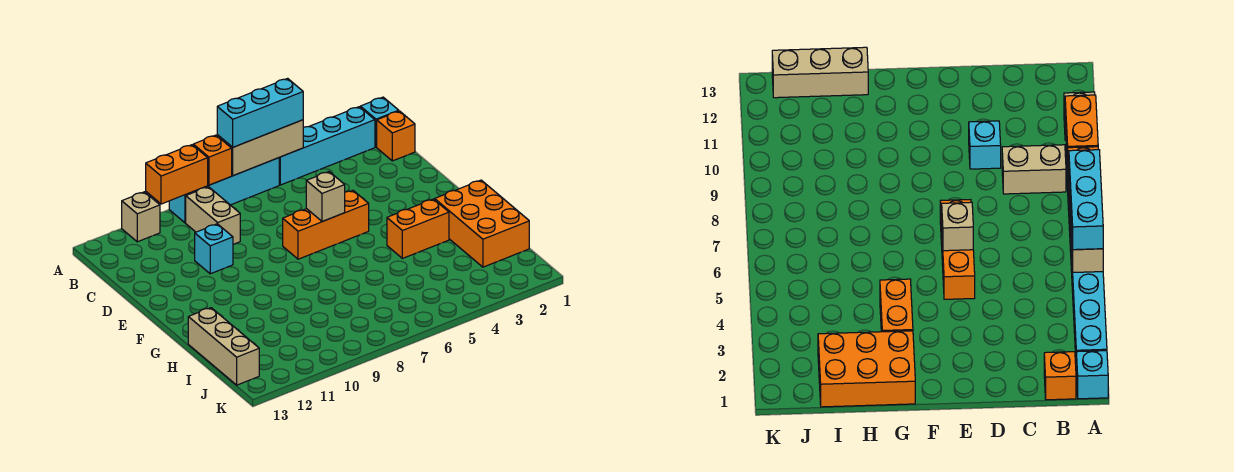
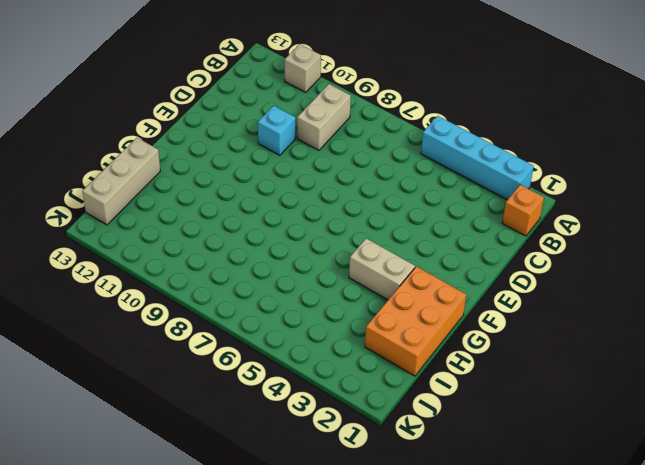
tan brick G3:G4 level 1 -> orange brick G3:G4 level 1
none -> cyan brick A1 level 1
none -> cyan brick A6:A9 level 1
none -> orange brick E5:E7 level 1

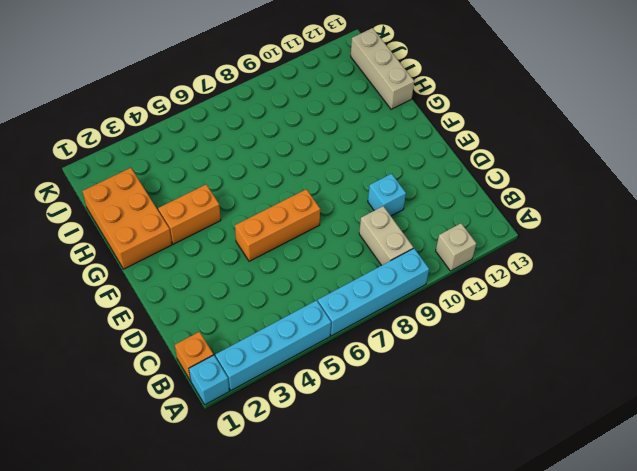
none -> tan brick A5:A7 level 2
none -> orange brick A8 level 2
none -> orange brick A9:A10 level 2

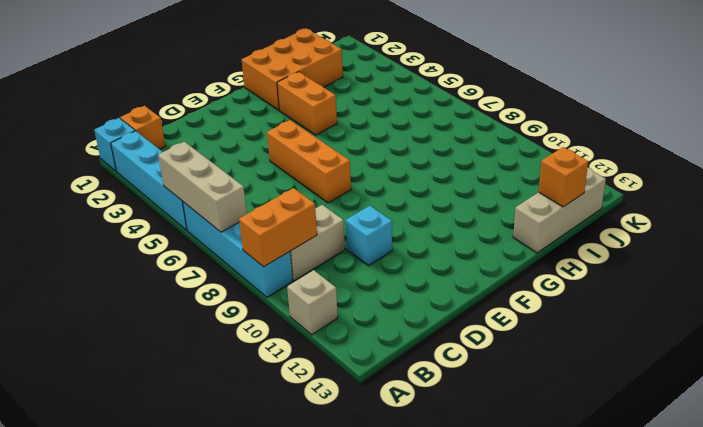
orange brick A9:B9 level 2 -> orange brick A9:A10 level 2
orange brick I13 level 2 -> orange brick A8 level 2
none -> tan brick E6 level 2
none -> cyan brick A5:A7 level 3

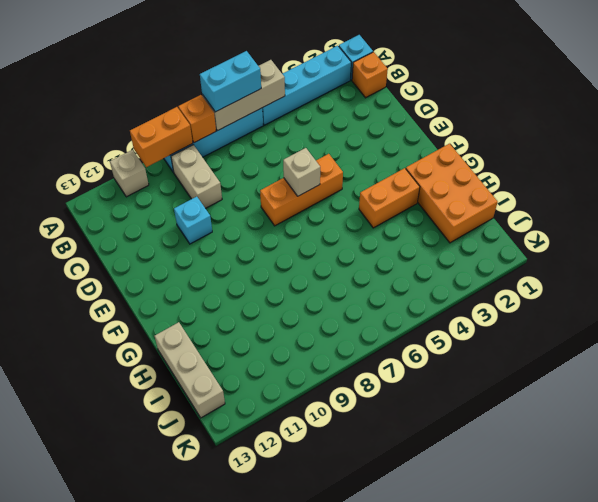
cyan brick A6:A7 level 3 -> cyan brick A5:A7 level 3

